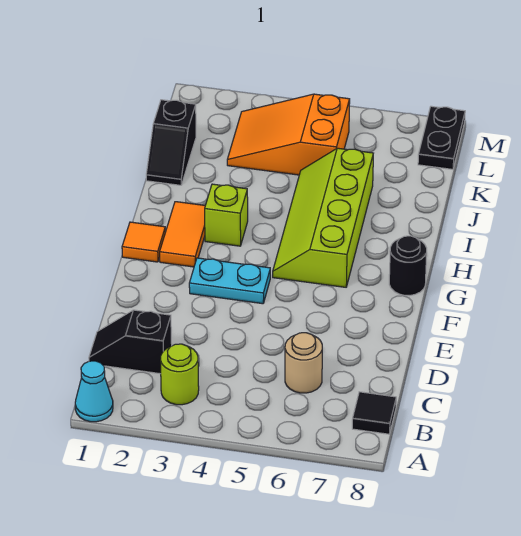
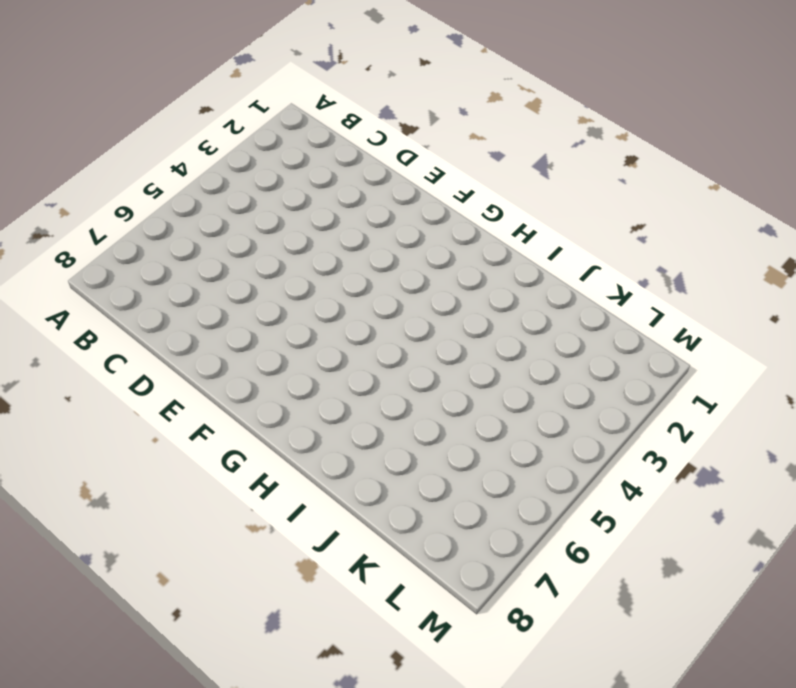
none -> cyan cone A1 level 1
none -> lime round brick B3 level 1
none -> black tile B8 level 1

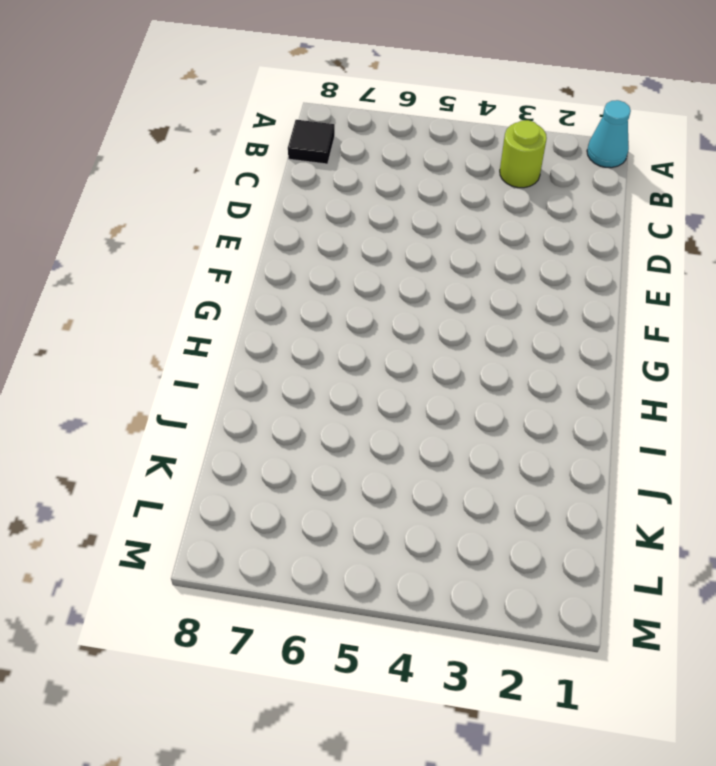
none -> black slope C1:C2 level 1 top 2
none -> tan round brick C6 level 1
none -> cyan plate F3:F4 level 1

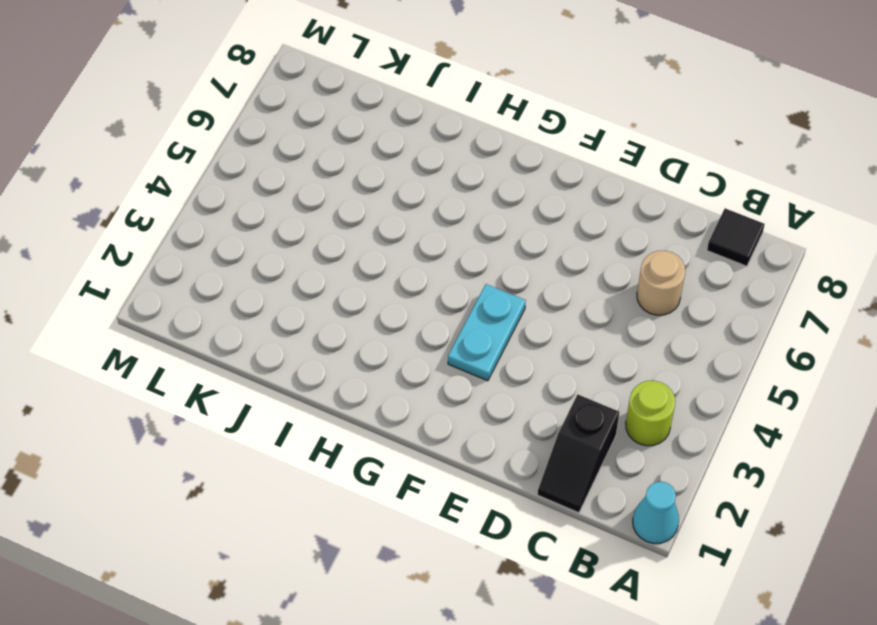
none -> orange tile G1 level 1
none -> orange tile G2:H2 level 1
none -> lime slope G5:J6 level 1 top 6

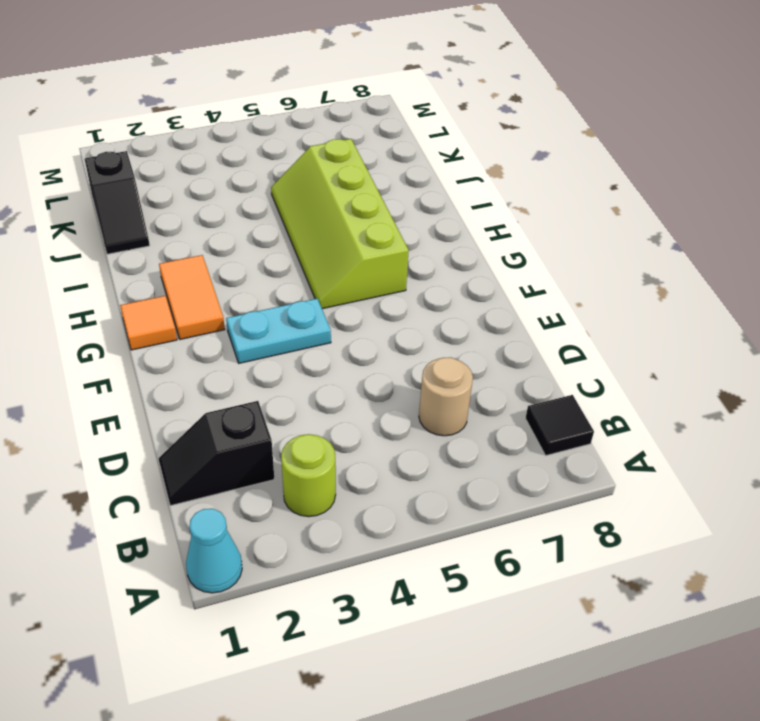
none -> black round brick G8 level 1
none -> lime brick H3 level 1
none -> orange slope K3:L5 level 1 top 5

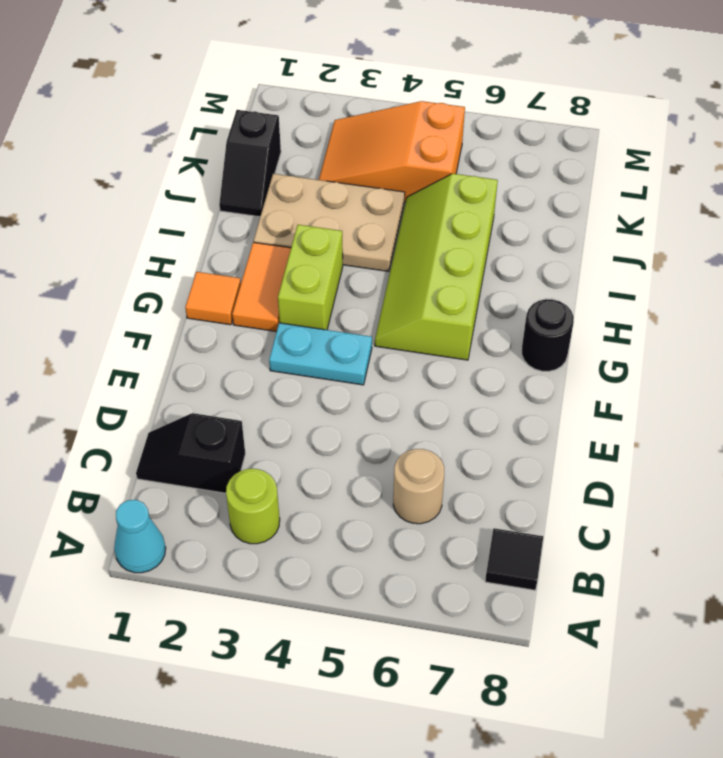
lime brick G3:H3 level 1 -> lime brick H3 level 1
tan plate I2:J4 level 1 -> none
none -> black plate L8:M8 level 1

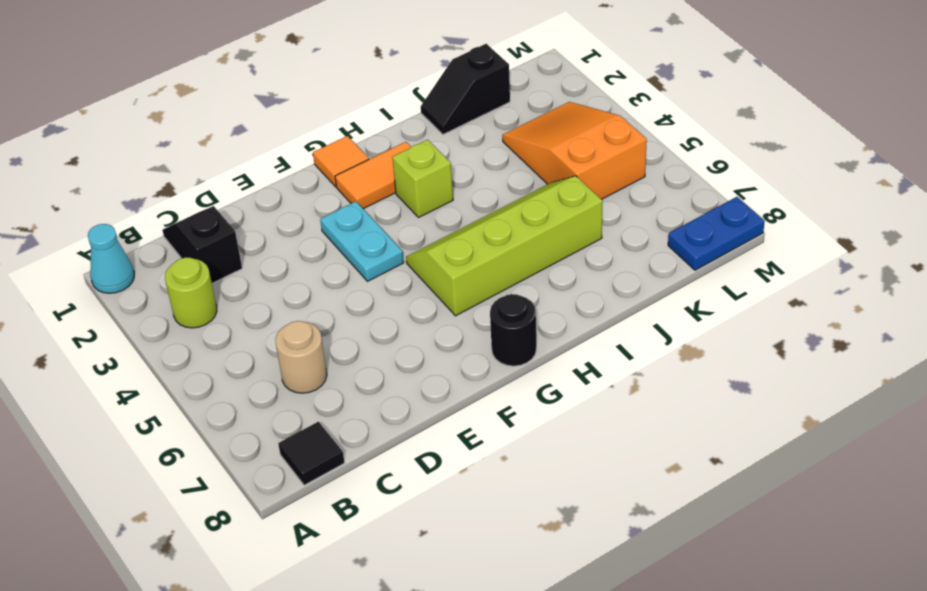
blue plate L8:M8 level 1 -> black plate L8:M8 level 1

